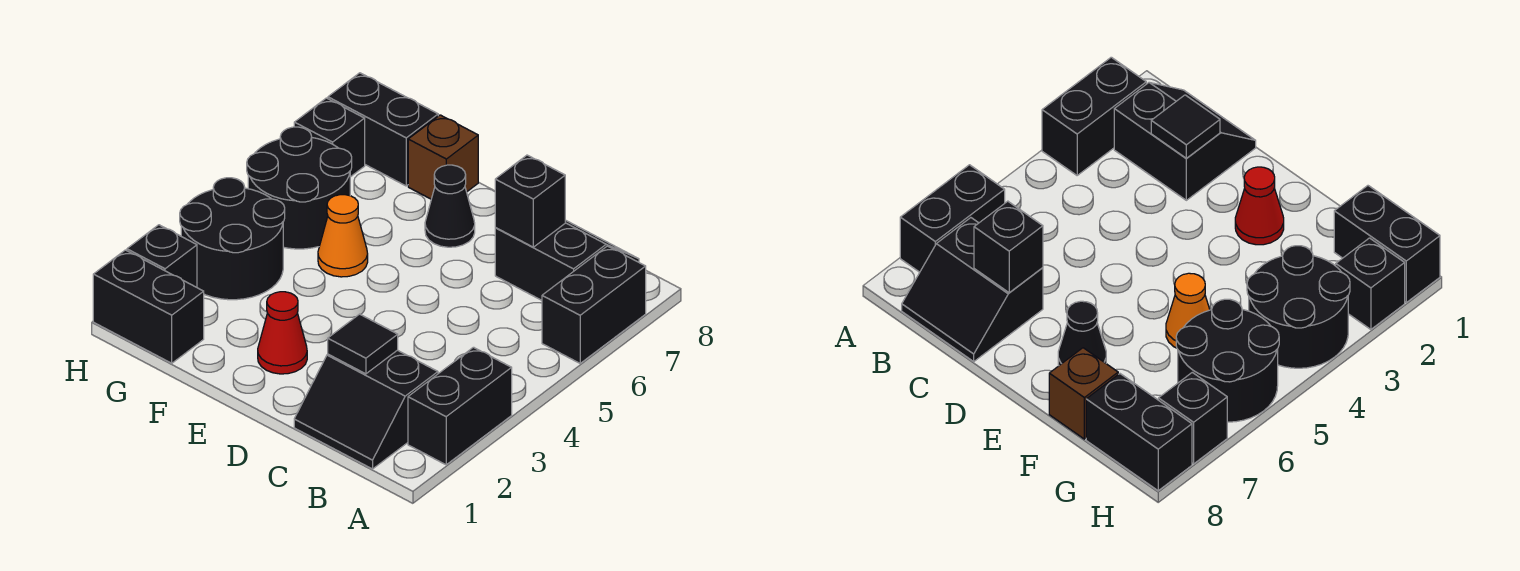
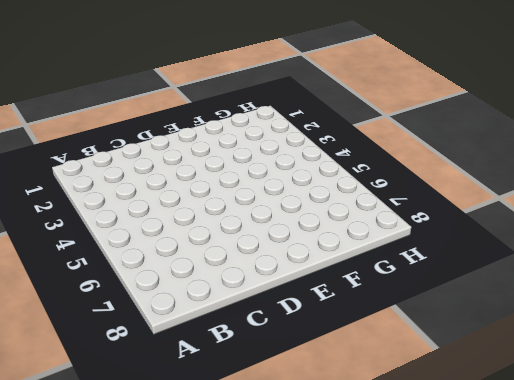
none -> black brick A2:A3 level 1
none -> black brick A6:A7 level 1
none -> black slope B1:C2 level 1 top 2

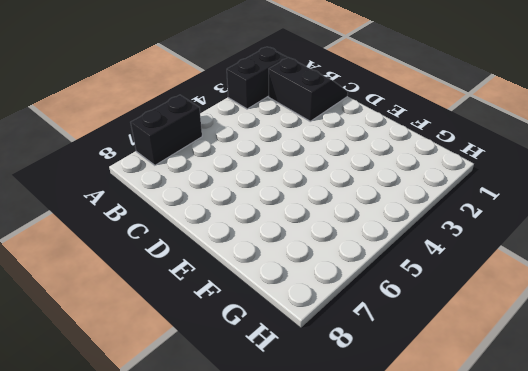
none -> black slope B7:C8 level 1 top 7
none -> red cone E2 level 1
none -> black cone E7 level 1

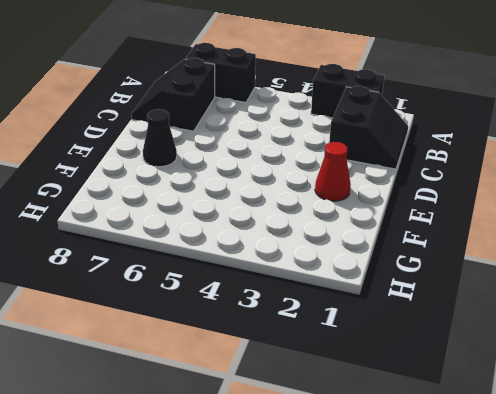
none -> orange cone F5 level 1
none -> brown brick F8 level 1
none -> black brick G1:H1 level 1

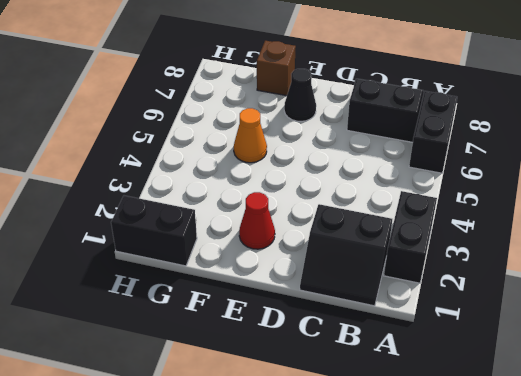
none -> black round brick G3:H4 level 1
none -> black round brick G5:H6 level 1
none -> black brick G8:H8 level 1

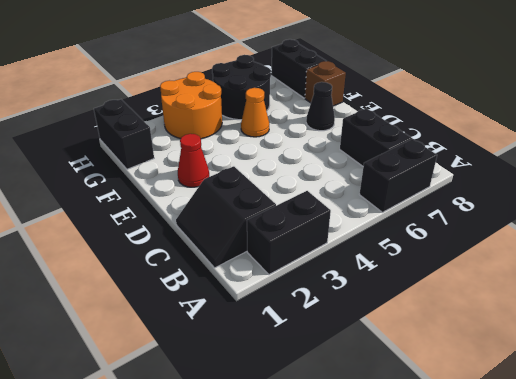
orange round brick G3:H4 level 1 -> black round brick G3:H4 level 1
none -> black brick H2 level 1
none -> black brick H7 level 1
none -> black tile C2 level 2

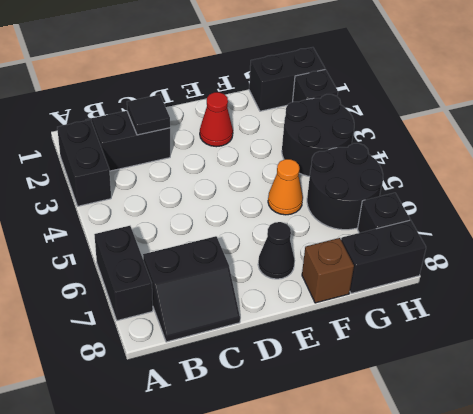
none -> black brick C7 level 2

